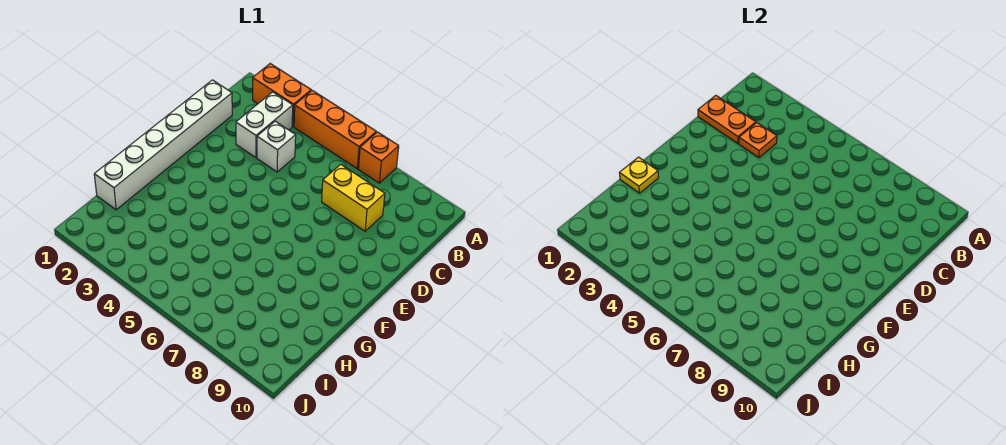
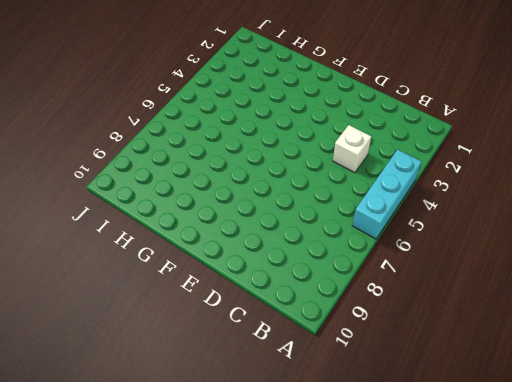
cyan brick A4:A6 level 1 -> orange brick A4:A6 level 1
none -> orange brick A2:A3 level 1
none -> orange brick A7 level 1

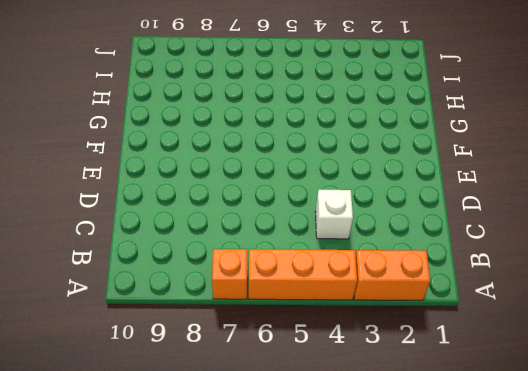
none -> white brick B3:C3 level 1
none -> white brick C1:H1 level 1

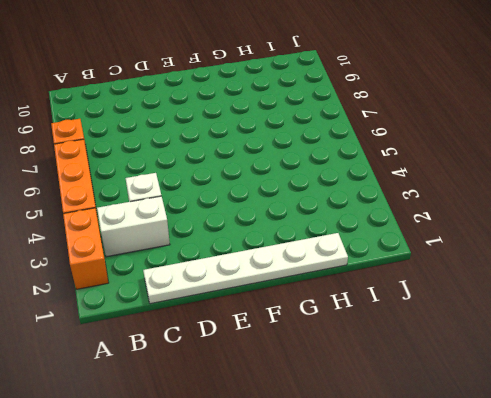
white plate C1:H1 level 1 -> white brick C1:H1 level 1
none -> yellow brick C7:C8 level 1
none -> orange plate C1:C2 level 2

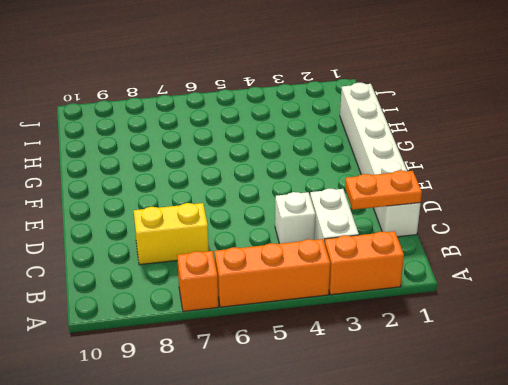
none -> orange plate C3 level 2
none -> yellow plate G1 level 2

